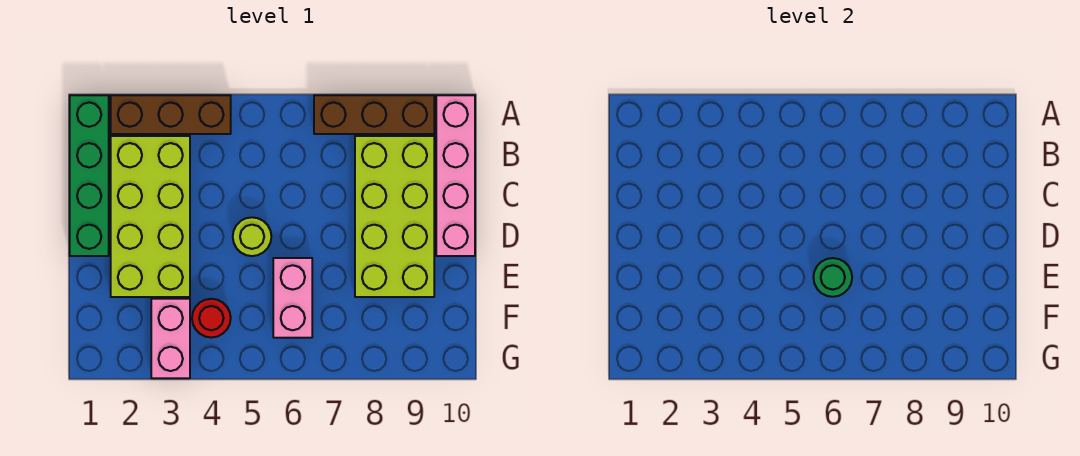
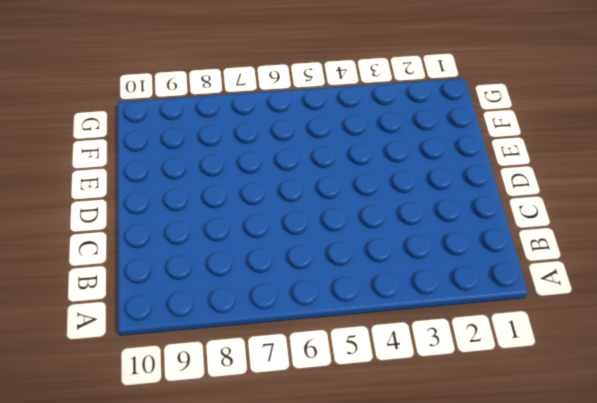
none -> green brick A1:D1 level 1
none -> brown brick A2:A4 level 1

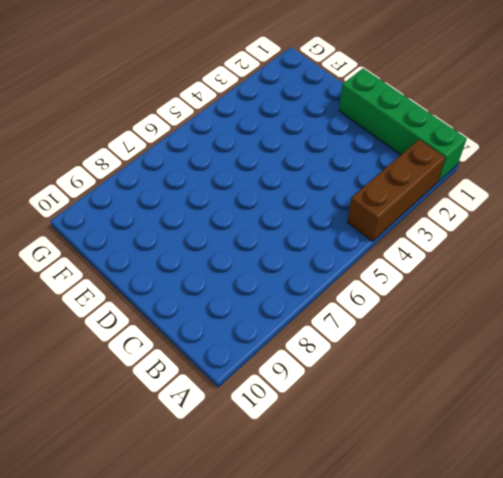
none -> brown brick A7:A9 level 1
none -> pink brick A10:D10 level 1

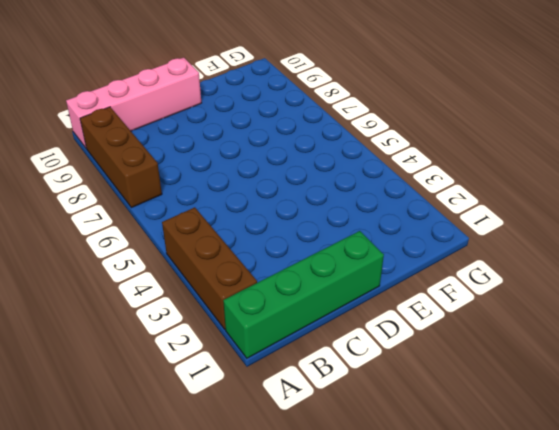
none -> lime brick B2:E3 level 1
none -> lime brick B8:E9 level 1

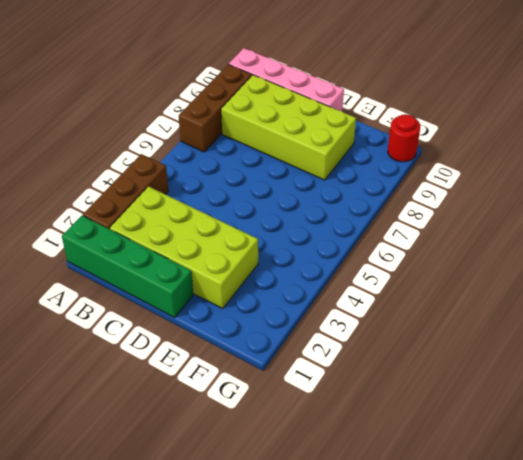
red round brick G10 level 1 -> red round brick F4 level 1
none -> lime round brick D5 level 1
none -> pink brick E6:F6 level 1

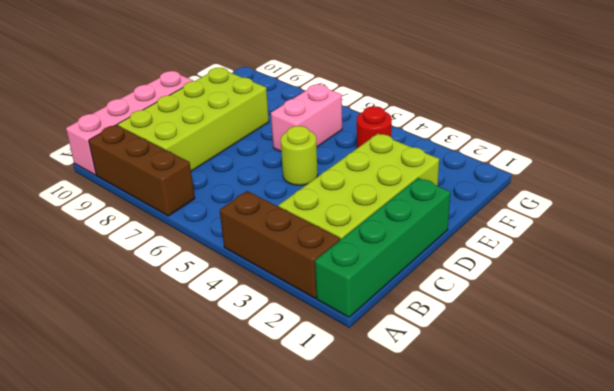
none -> pink brick F3:G3 level 1
none -> green round brick E6 level 2

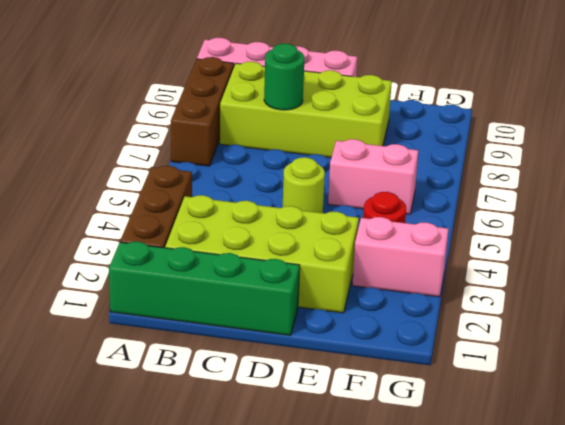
green round brick C8 level 2 -> green round brick E6 level 2

